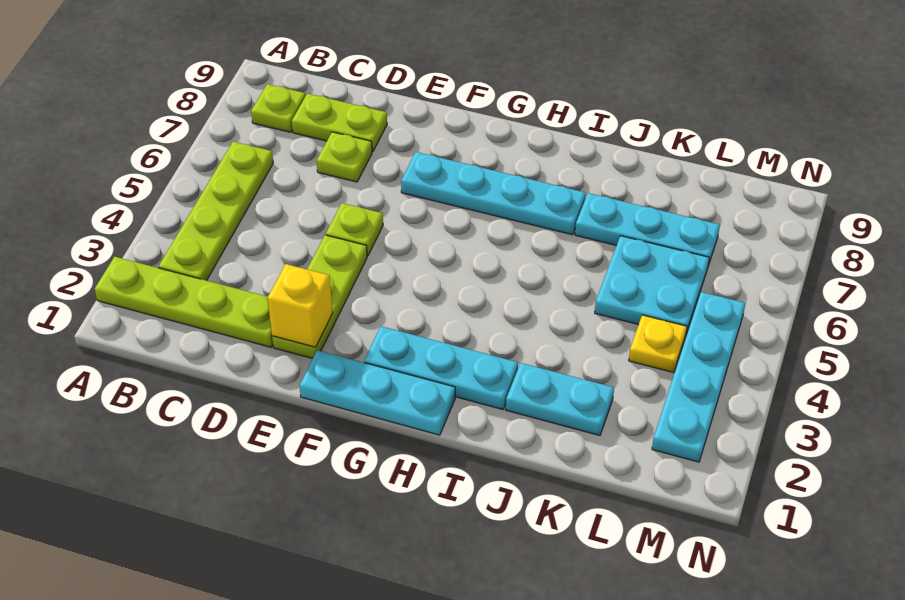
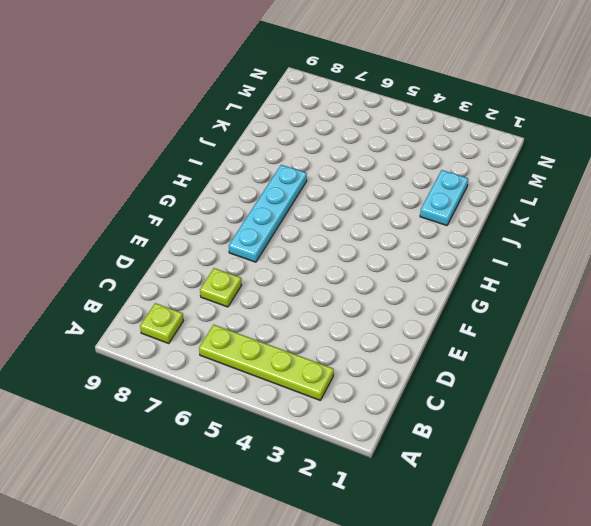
none -> lime plate A2:D2 level 1
none -> lime plate C8:D8 level 1
none -> lime plate E2:E4 level 1

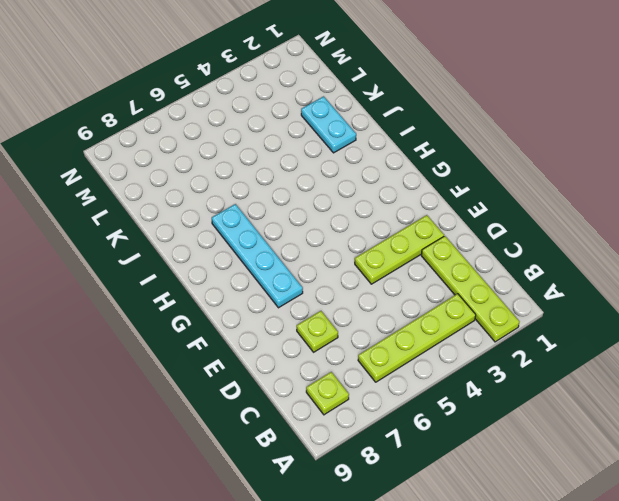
none -> lime plate C8:D8 level 1
none -> lime plate E5 level 1
none -> cyan plate F1:H1 level 1

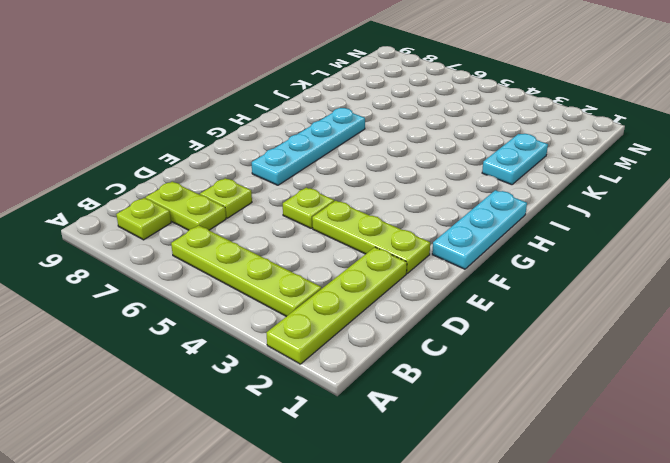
lime plate C7:C8 level 1 -> lime plate C8:D8 level 1
none -> cyan plate G2:I2 level 1
none -> cyan plate J7:L7 level 1
none -> cyan plate K5:L6 level 1

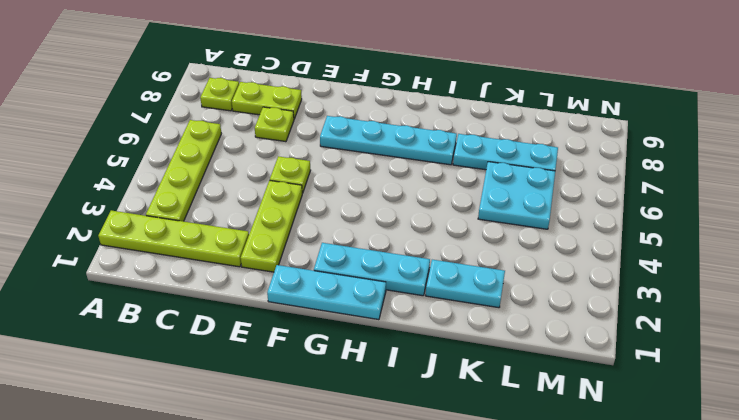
none -> yellow plate L4 level 1
none -> cyan plate M2:M5 level 1
none -> yellow brick E2 level 2

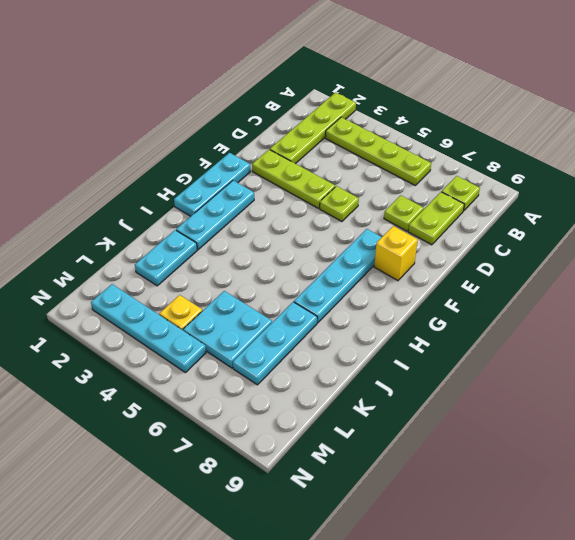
yellow brick F8 level 1 -> yellow brick E2 level 2

